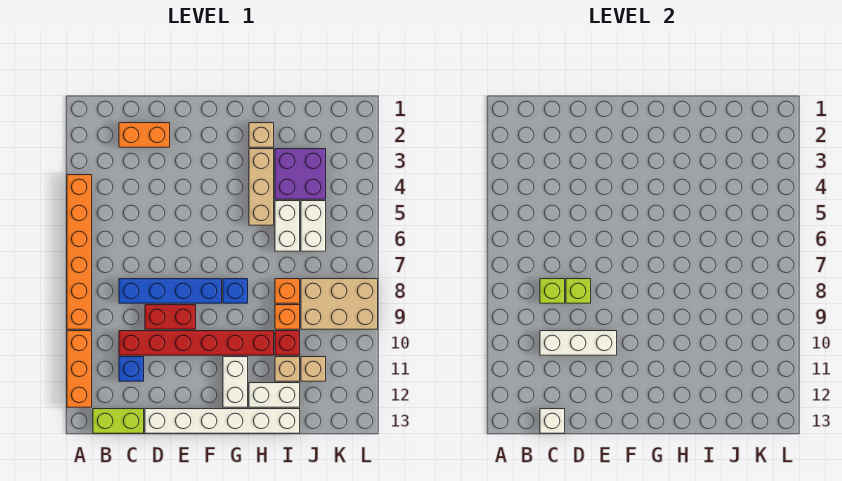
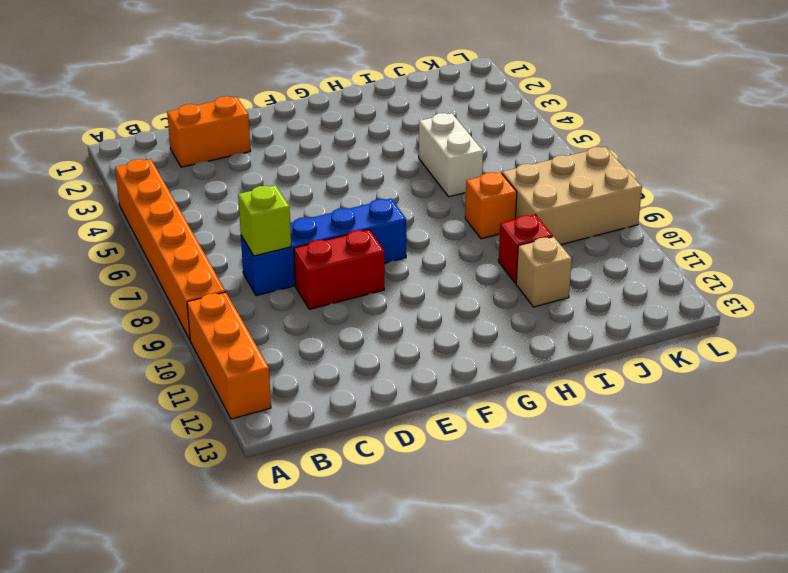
none -> lime brick B13:C13 level 1
none -> red brick C10:H10 level 1
none -> blue brick C11 level 1

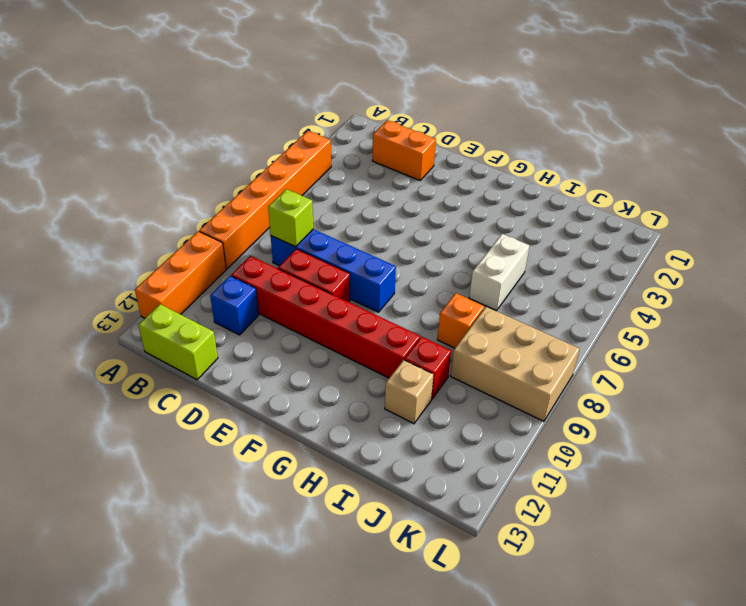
none -> white brick D13:I13 level 1
none -> blue brick G8 level 1
none -> white brick G11:G12 level 1

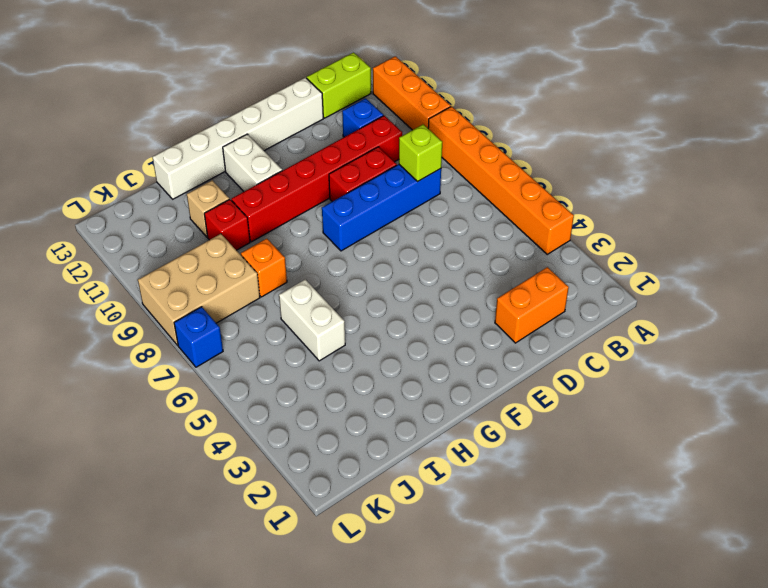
blue brick L7 level 1 -> blue brick G8 level 1
none -> tan brick H2 level 1
none -> tan brick H3:H5 level 1
none -> white brick H12:I12 level 1

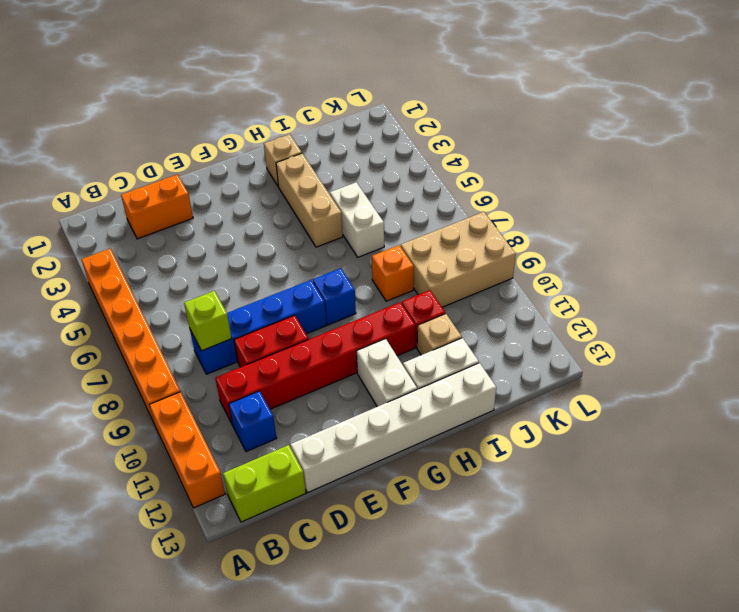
none -> purple brick I3:J4 level 1
none -> orange brick I9 level 1
none -> white brick J5:J6 level 1

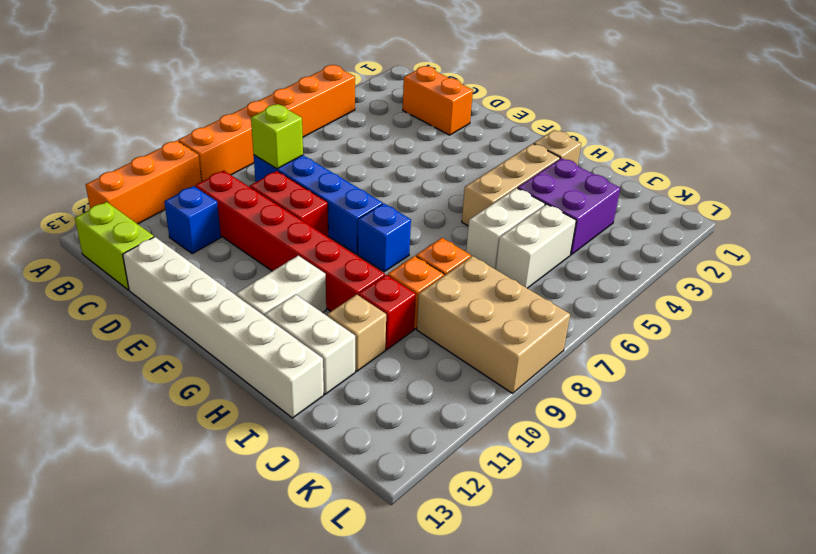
none -> tan brick J11 level 1
none -> white brick C10:E10 level 2
none -> white brick C13 level 2

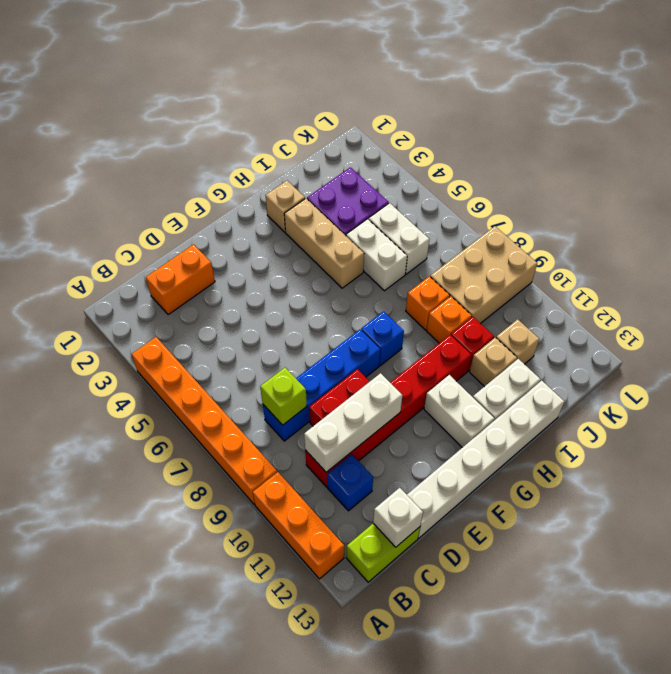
none -> lime brick D8 level 2

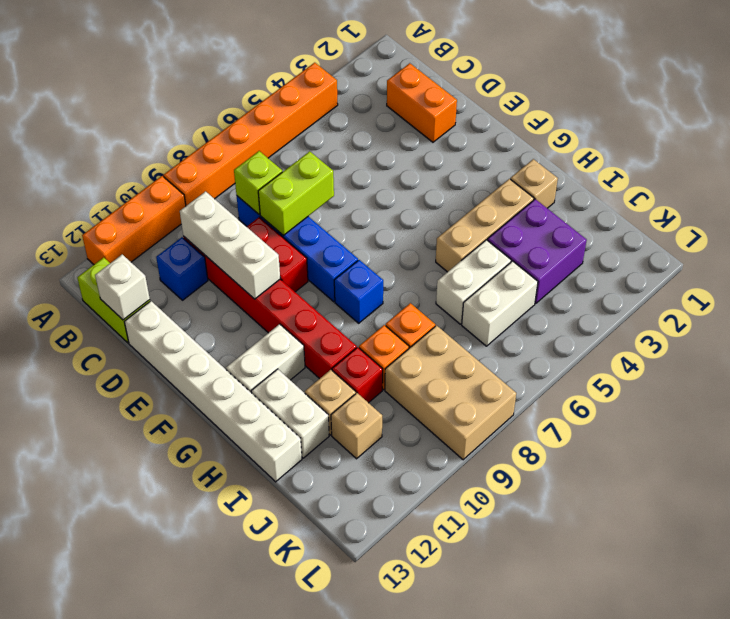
lime brick D7:D8 level 2 -> lime brick D8 level 2

